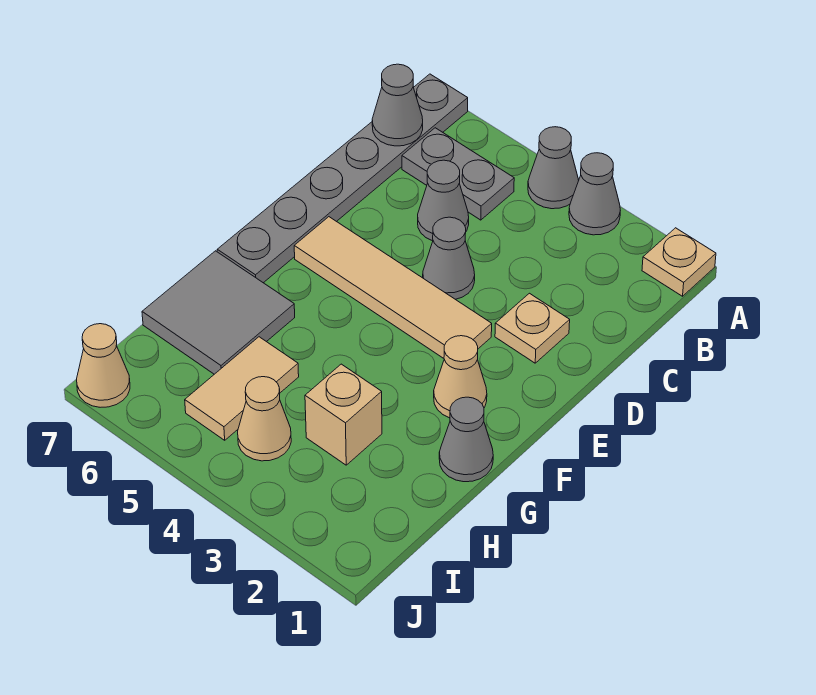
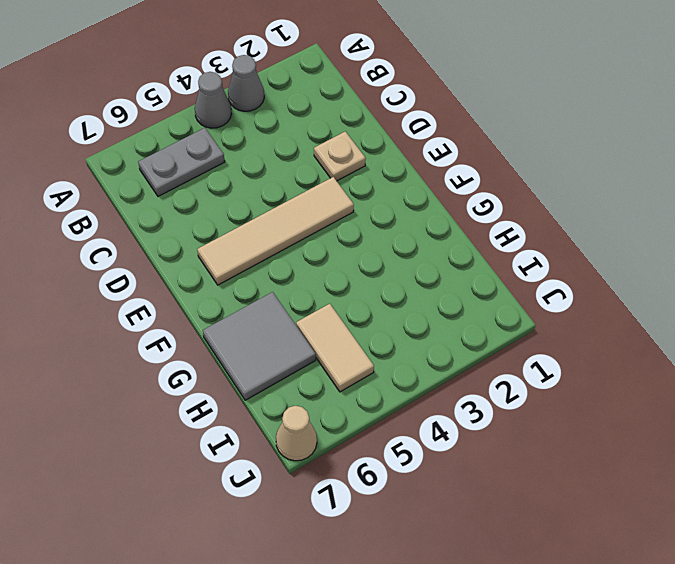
none -> tan plate A1 level 1
none -> grey plate A7:F7 level 1
none -> grey cone C5 level 1

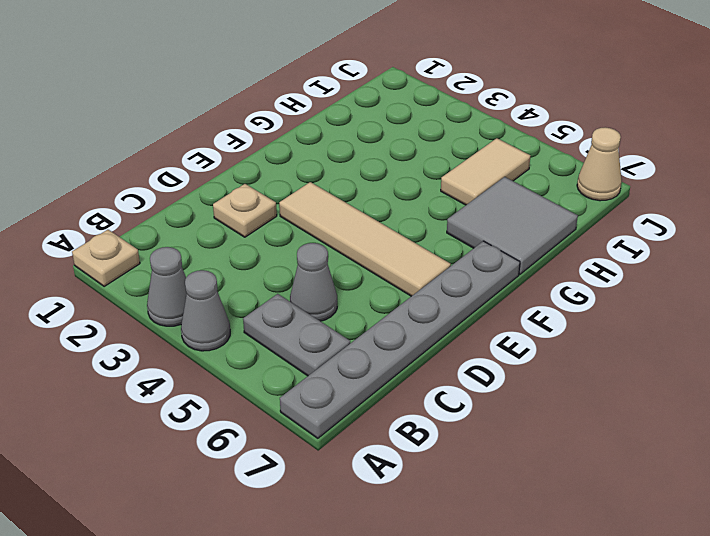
none -> grey cone D4 level 1
none -> tan cone F2 level 1
none -> grey cone G1 level 1

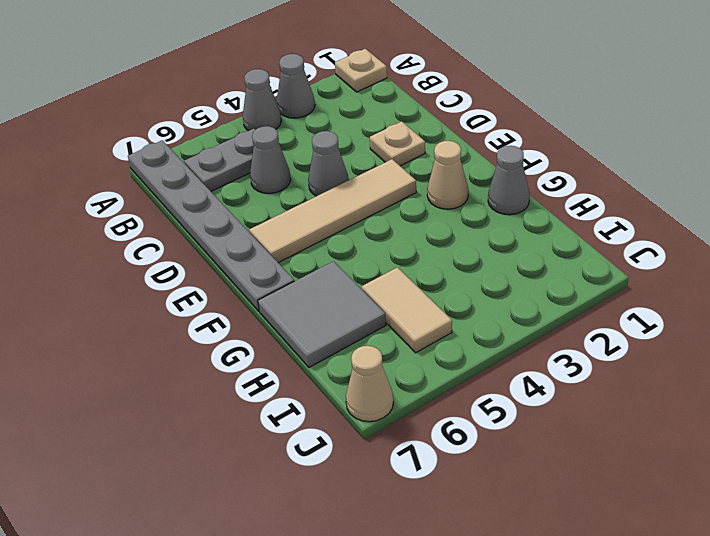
none -> tan brick H3 level 1
none -> tan cone I4 level 1
none -> grey cone B7 level 2

